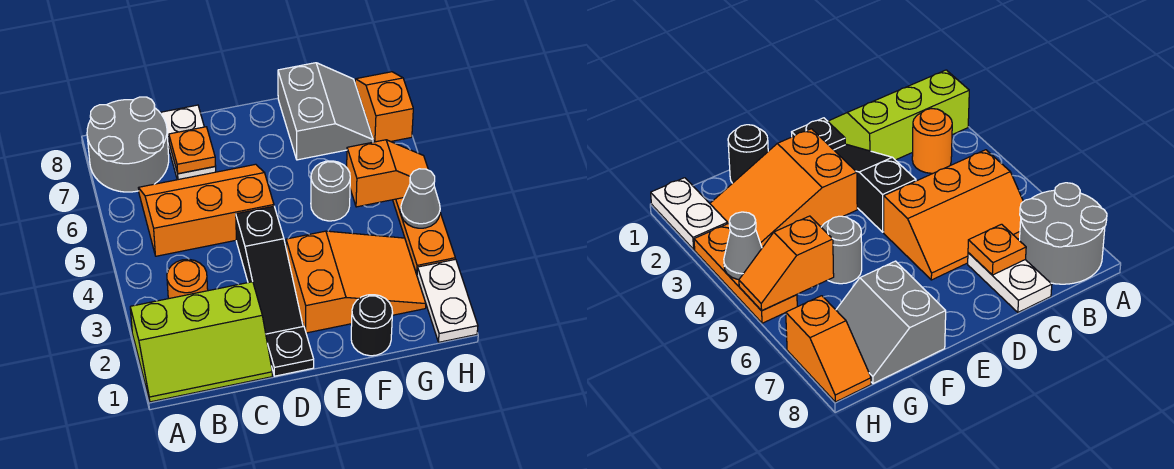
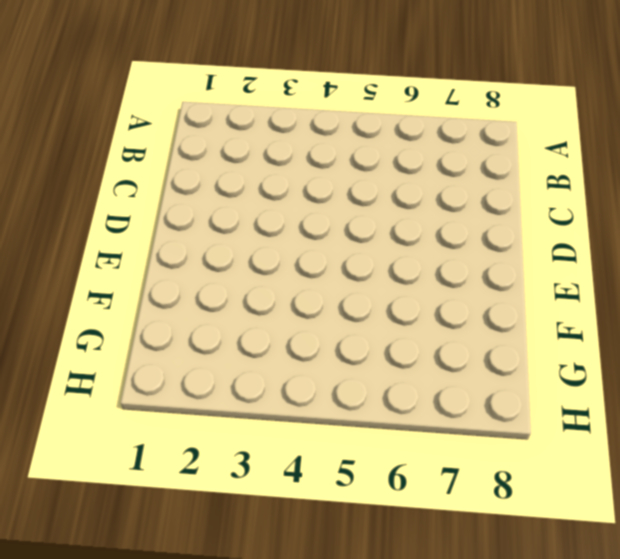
none -> lime slope A1:C2 level 1 top 2
none -> grey round brick A7:B8 level 1
none -> orange round brick B3 level 1

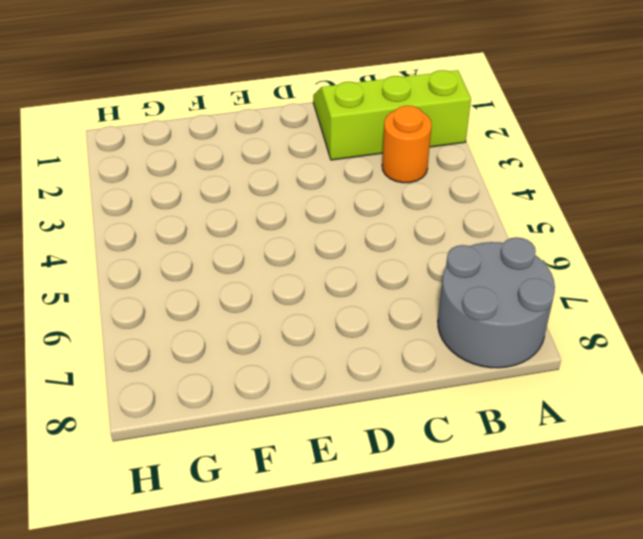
none -> orange slope B5:D6 level 1 top 5
none -> white plate C7:C8 level 1
none -> black plate D1 level 1

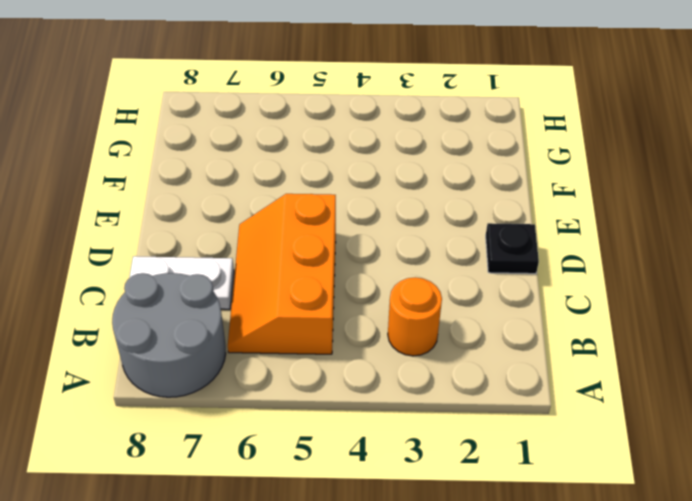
none -> lime slope A1:C2 level 1 top 2
none -> black slope D2:D4 level 1 top 4
none -> orange slope E2:G3 level 1 top E

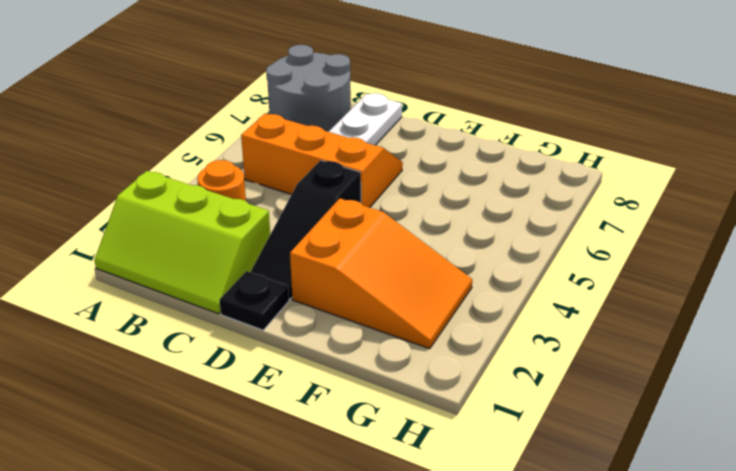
none -> black round brick F1 level 1
none -> grey round brick F5 level 1
none -> grey slope F7:G8 level 1 top F

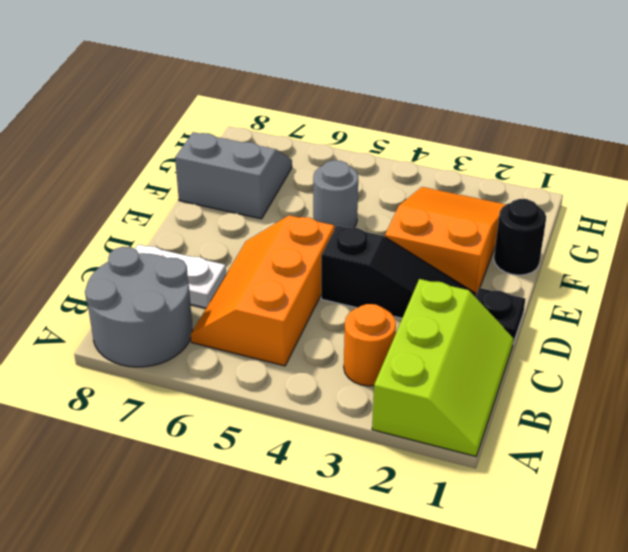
none -> white plate H1:H2 level 1
none -> orange plate H3:H5 level 1
none -> orange slope H7:H8 level 1 top 7

